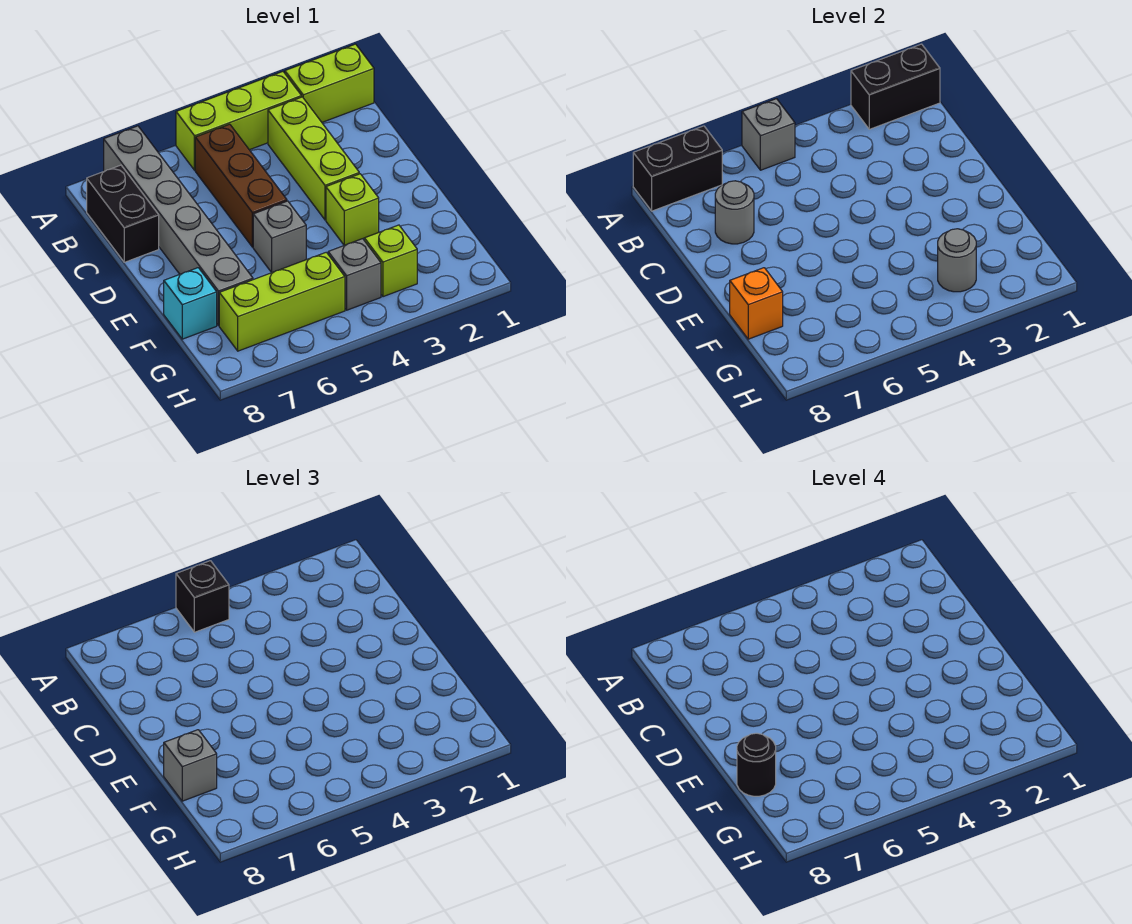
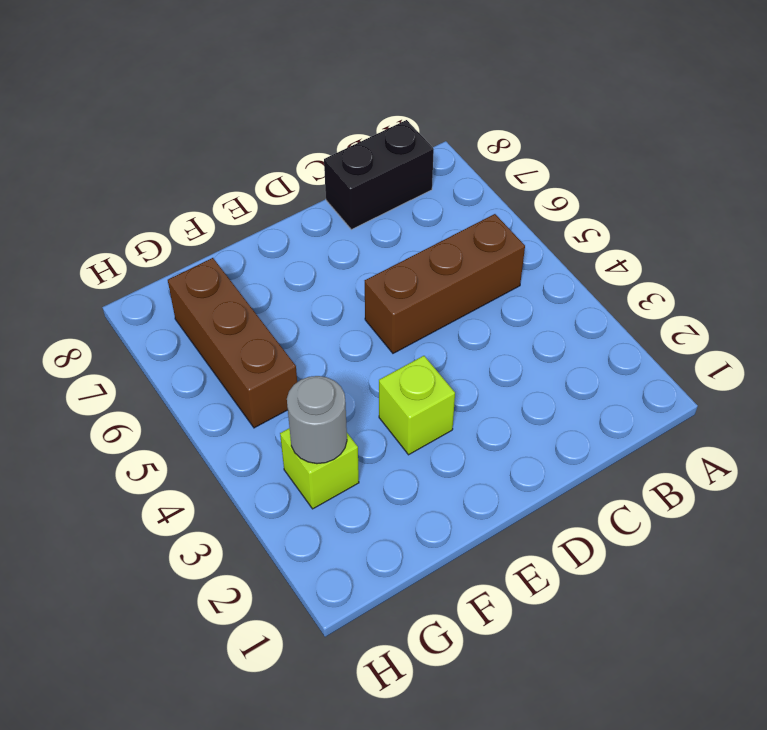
brown brick G5:G7 level 1 -> lime brick G5:G7 level 1
none -> lime brick A1:A2 level 1
none -> lime brick A3:A5 level 1
none -> grey brick A7:F7 level 1

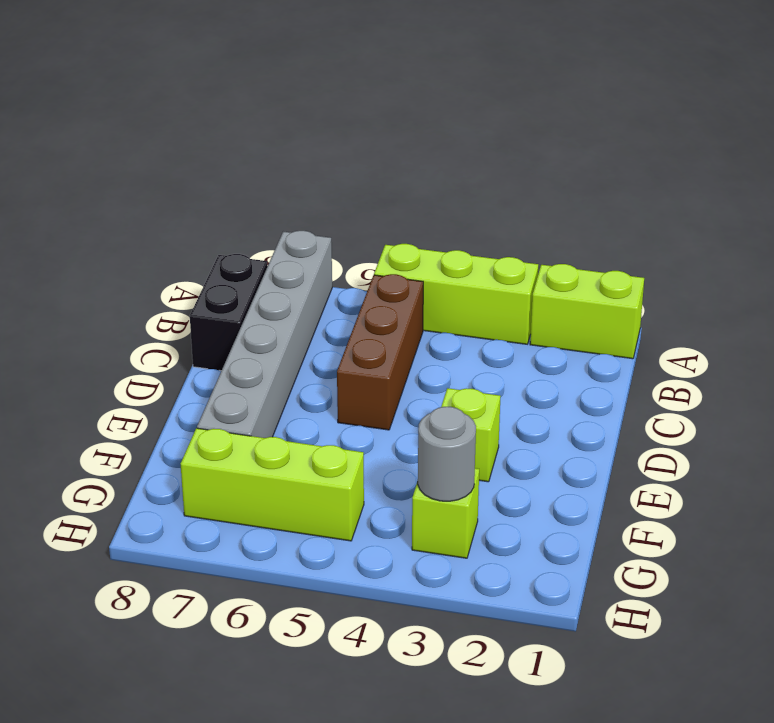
none -> lime brick B3:D3 level 1
none -> grey brick E5 level 1
none -> cyan brick F8 level 1

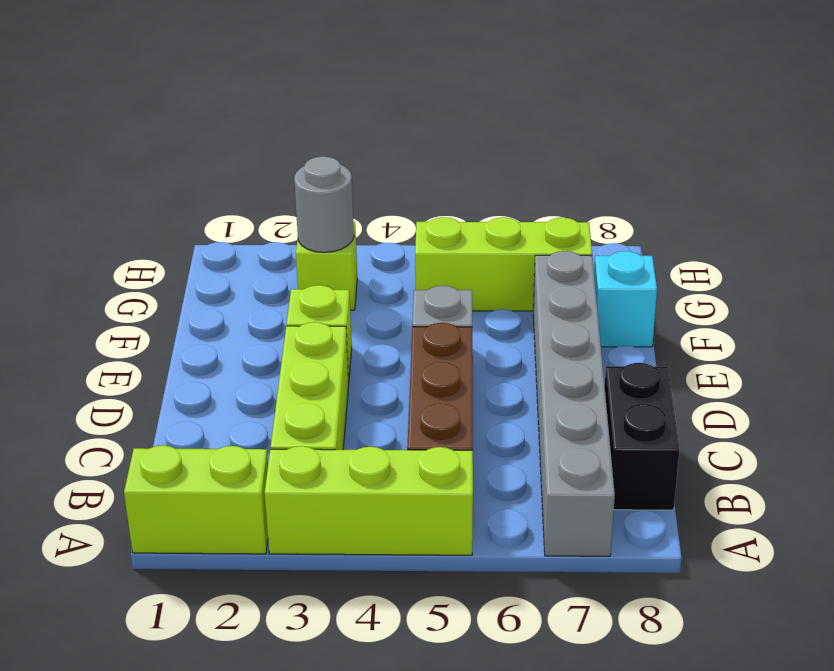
none -> grey brick G4 level 1
none -> black brick A1:A2 level 2
none -> grey brick A5 level 2

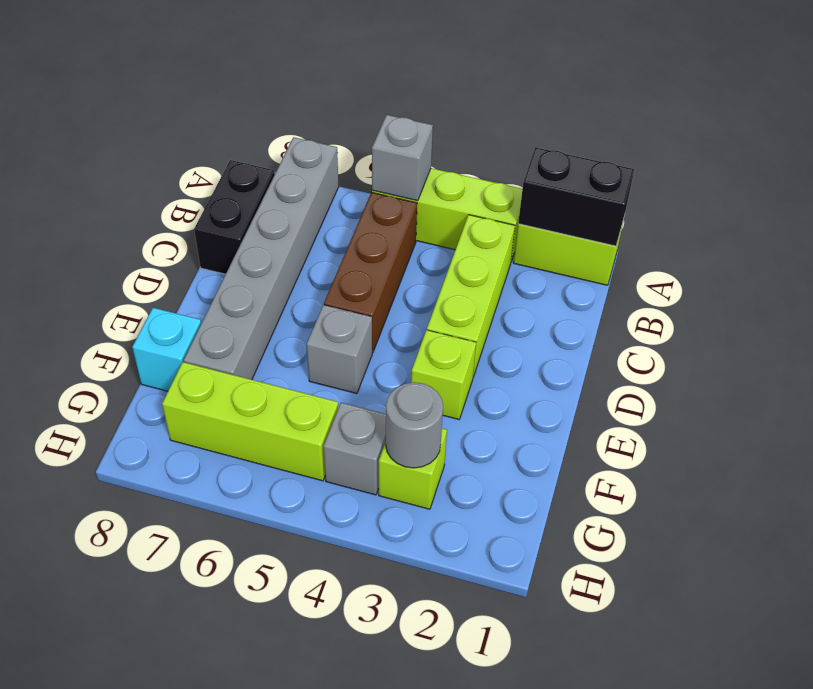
none -> black brick A7:A8 level 2
none -> grey round brick C7 level 2
none -> orange brick F8 level 2

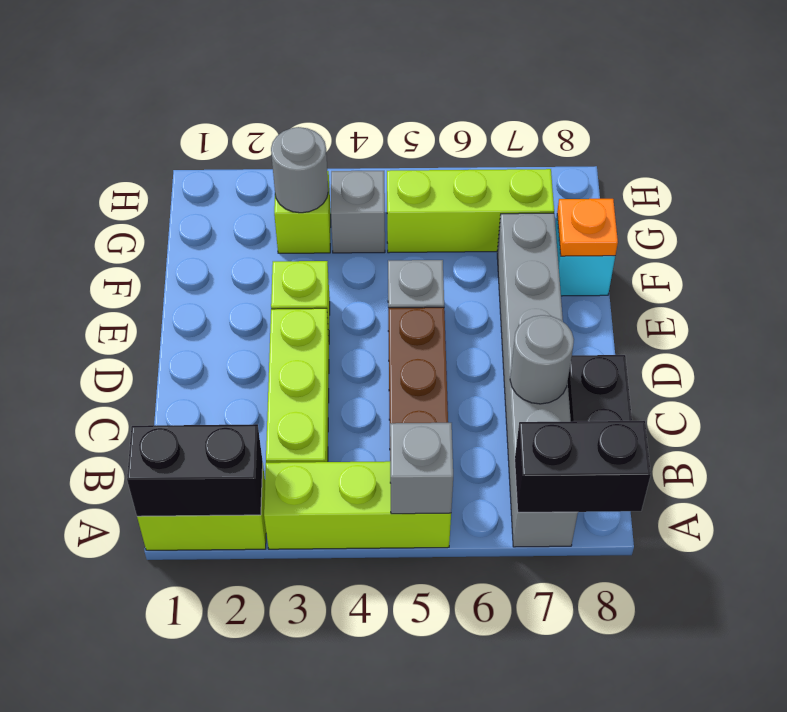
orange plate F8 level 2 -> orange brick F8 level 2
none -> black brick A5 level 3
none -> grey brick F8 level 3
none -> black round brick F8 level 4

